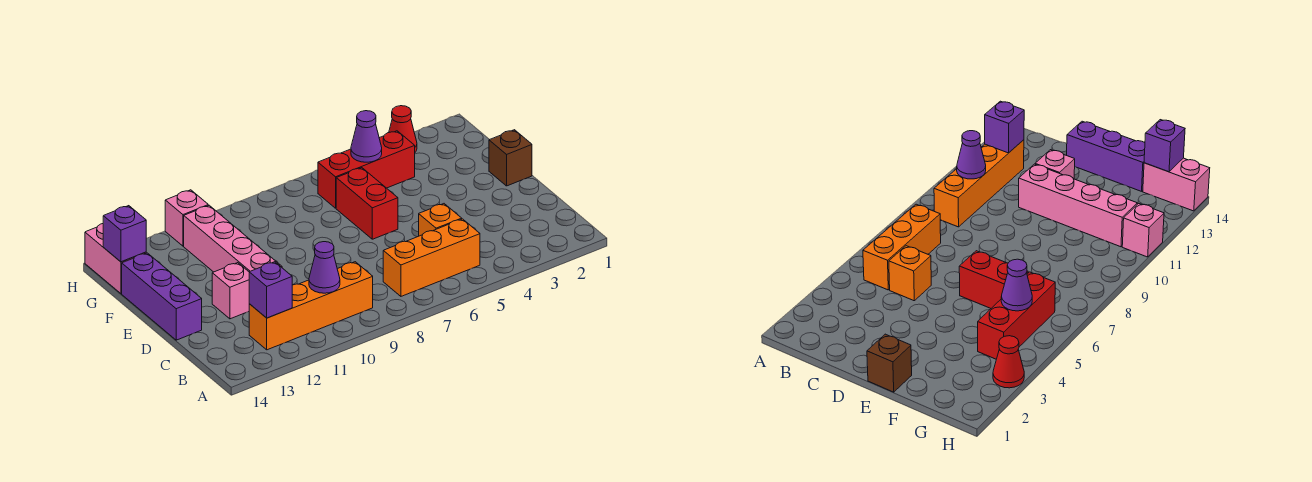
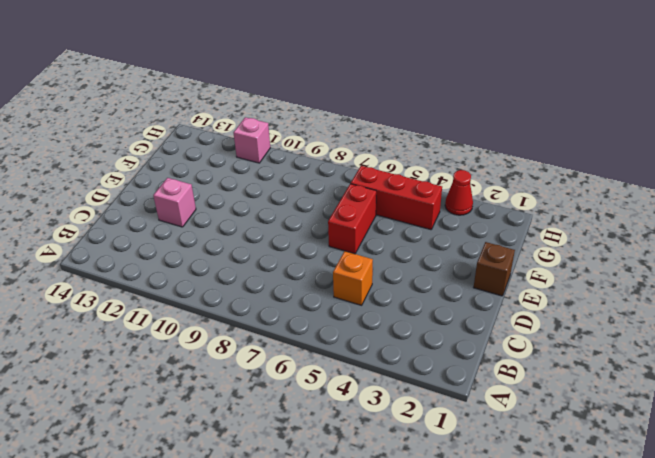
none -> orange brick B5:B7 level 1
none -> orange brick B9:B12 level 1
none -> pink brick D11:G11 level 1

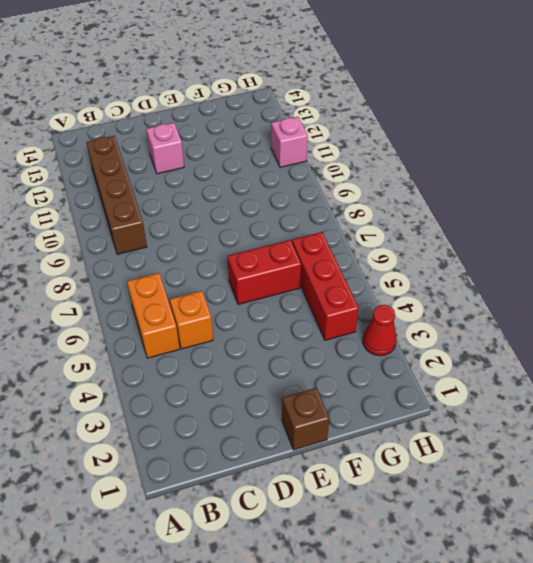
orange brick B5:B6 level 1 -> orange brick B5:B7 level 1
brown brick B9:B12 level 1 -> orange brick B9:B12 level 1
none -> pink brick D11:G11 level 1
none -> purple brick D14:F14 level 1
none -> pink brick G14:H14 level 1

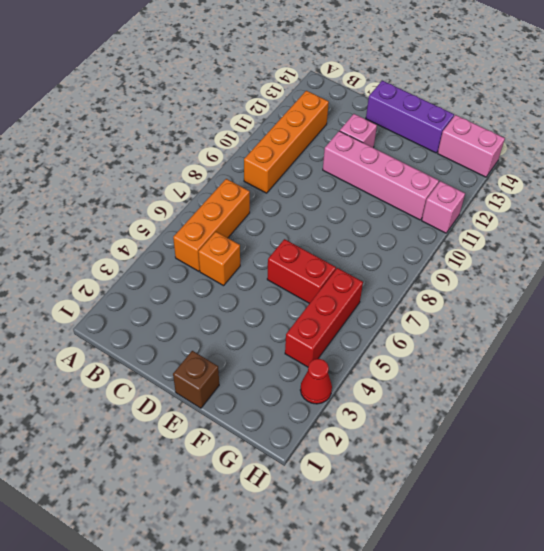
none -> purple cone B10 level 2
none -> purple brick B12 level 2
none -> purple cone G5 level 2

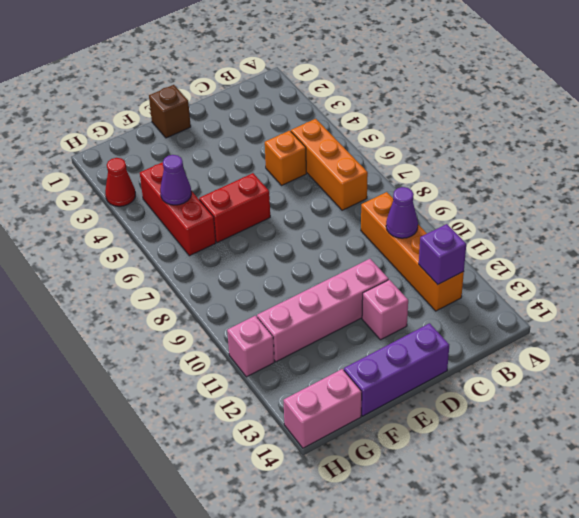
none -> purple brick G14 level 2

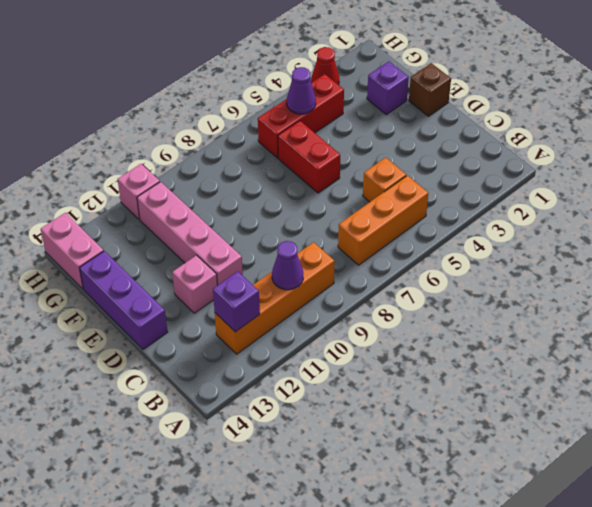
purple brick F2 level 1 -> purple brick G14 level 2

